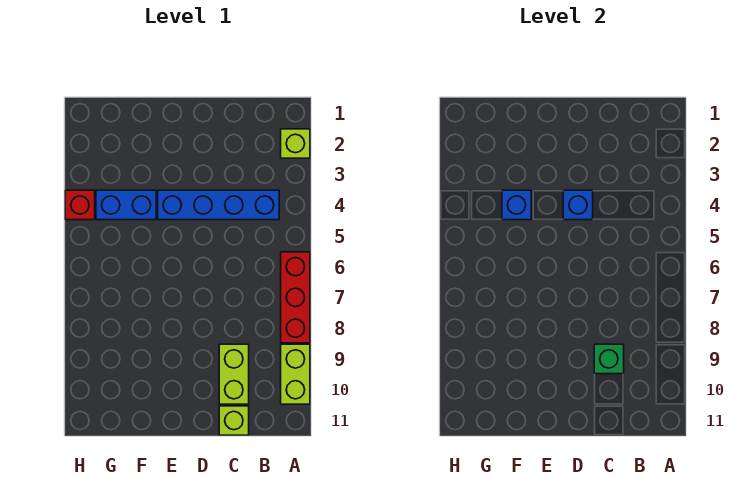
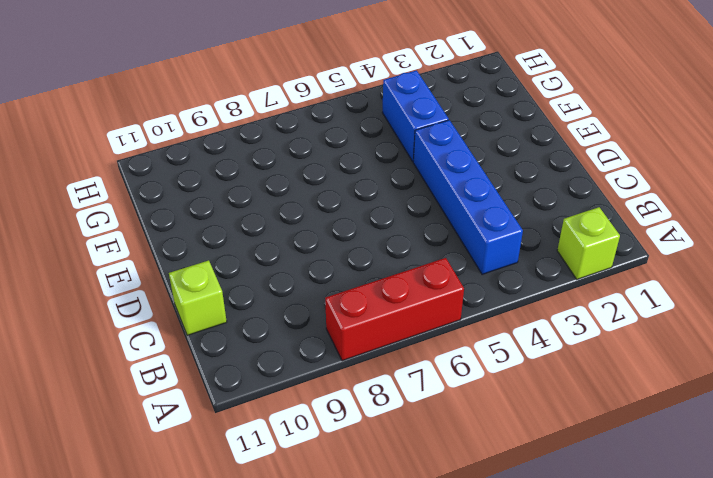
none -> lime brick A9:A10 level 1
none -> lime brick C9:C10 level 1

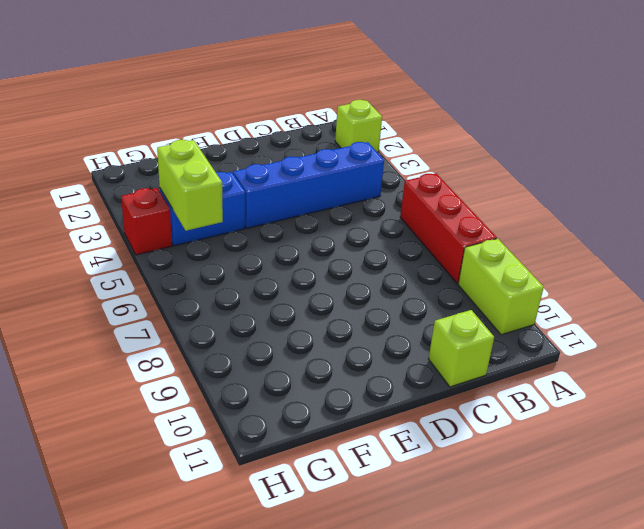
lime brick G4:G5 level 2 -> lime brick C9:C10 level 1
none -> green brick C9 level 2
none -> blue brick D4 level 2

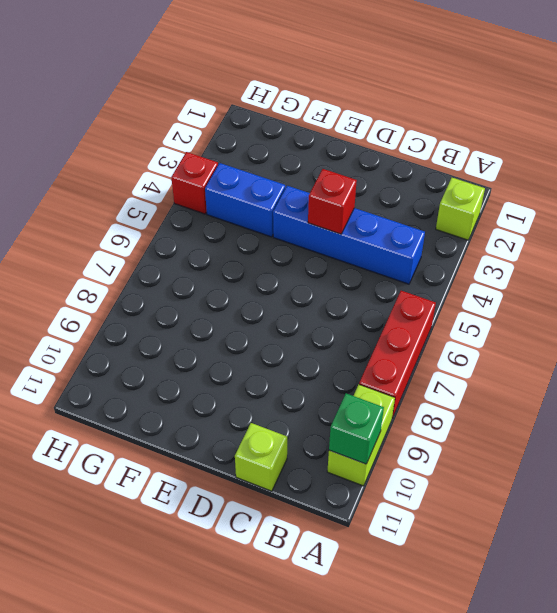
green brick A10 level 2 -> green brick C9 level 2
red brick D4 level 2 -> blue brick D4 level 2
none -> lime brick C9:C10 level 1
none -> blue brick F4 level 2

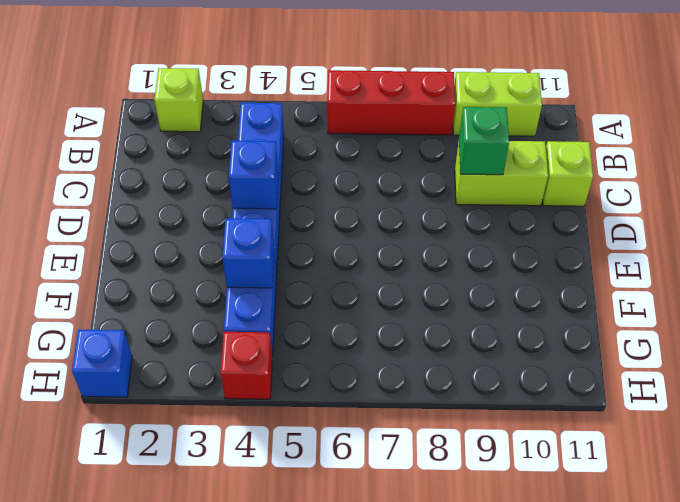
blue brick H1 level 1 -> none

